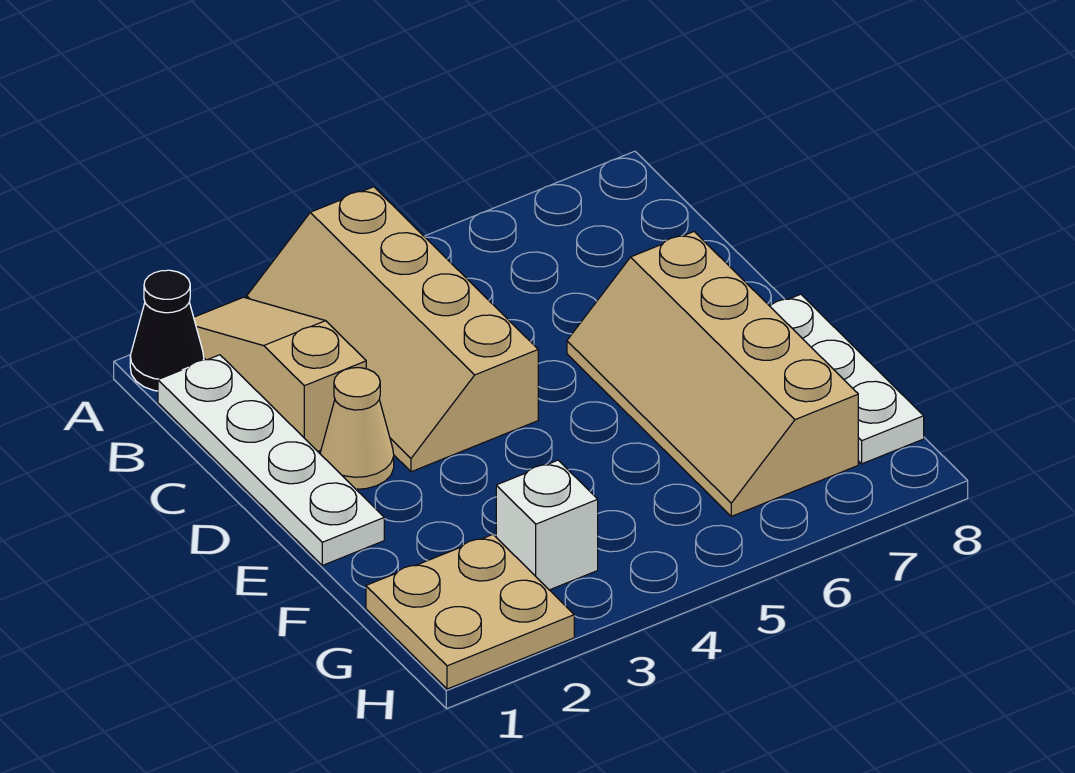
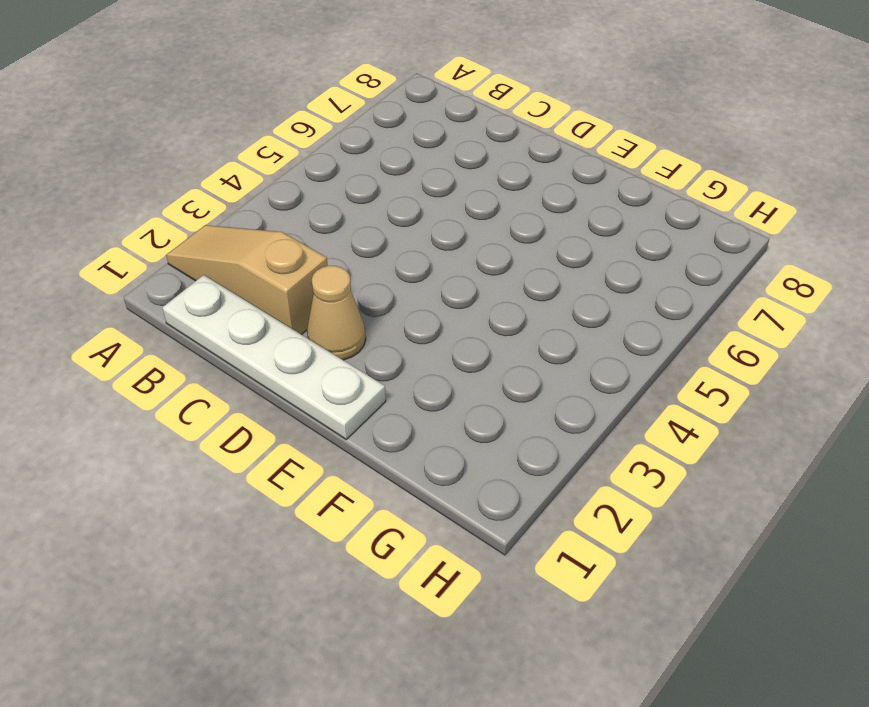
none -> black cone A1 level 1
none -> tan slope A3:D4 level 1 top 4

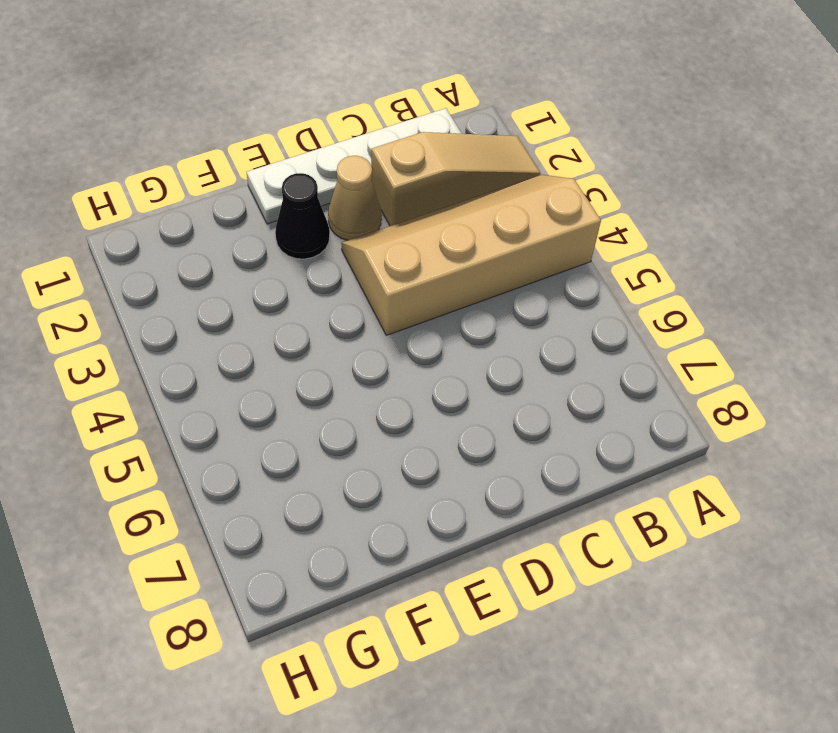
black cone E2 level 1 -> black cone A1 level 1
none -> tan slope D6:G7 level 1 top 7
none -> white plate E8:G8 level 1

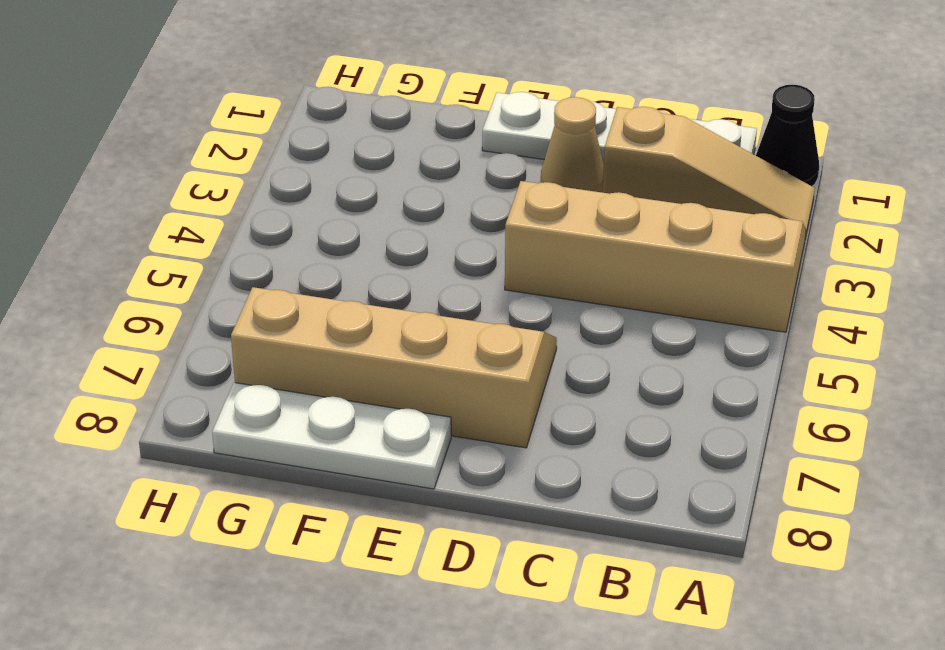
none -> tan plate G1:H2 level 1
none -> white brick G3 level 1

